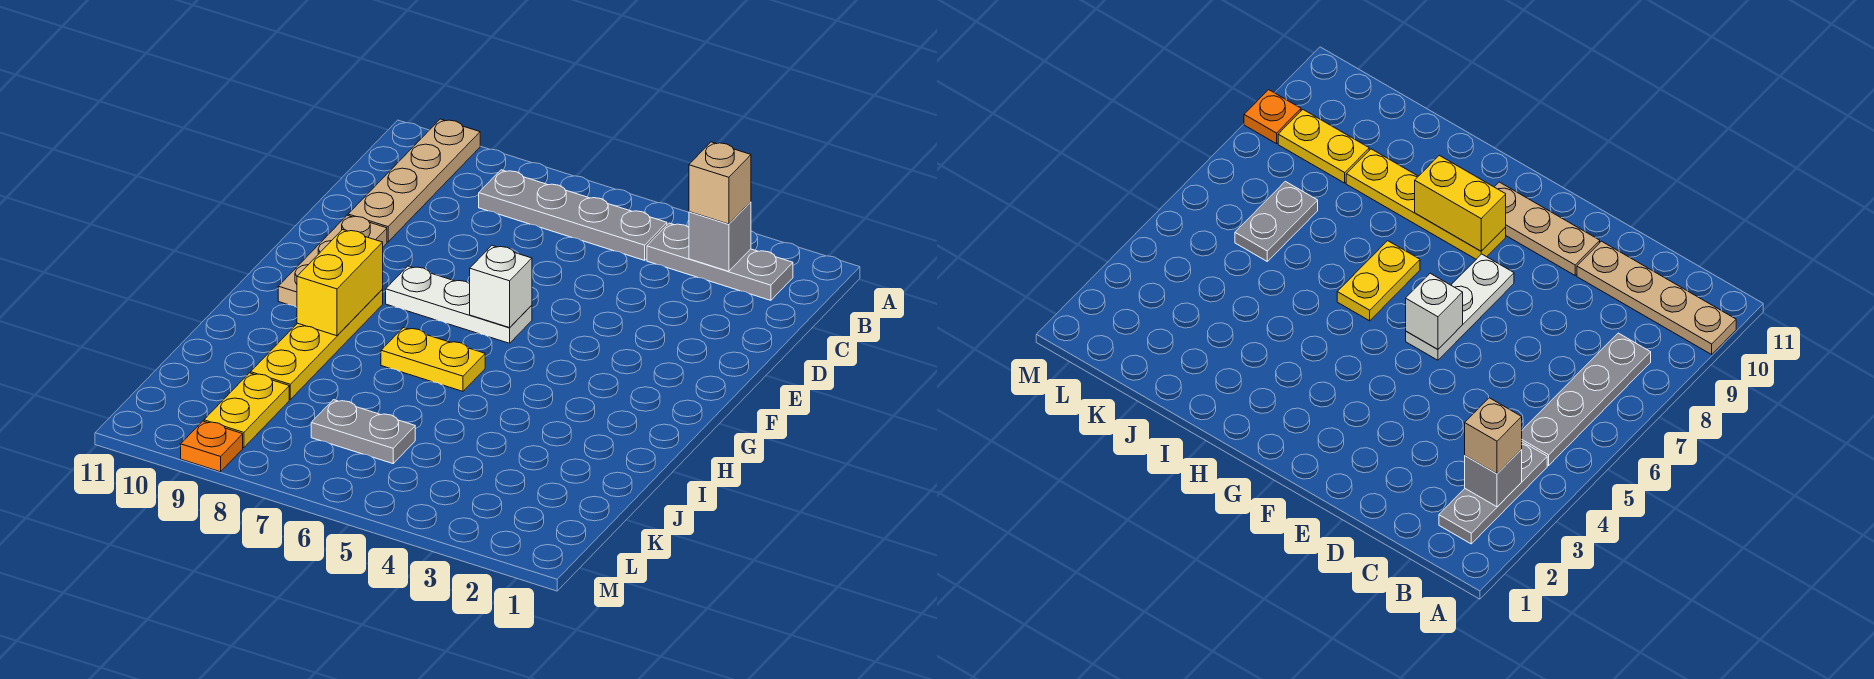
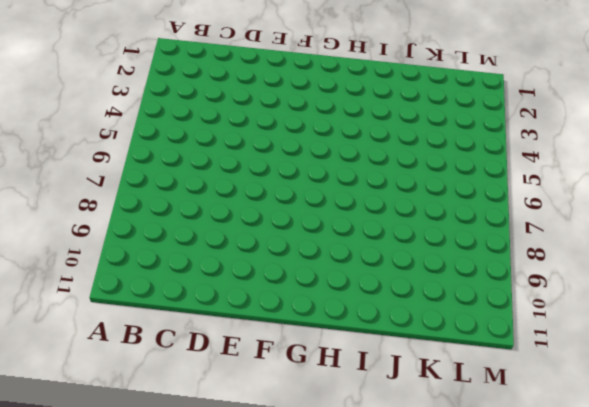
none -> tan plate A10:D10 level 1
none -> grey plate B2:B4 level 1
none -> grey plate B5:B8 level 1

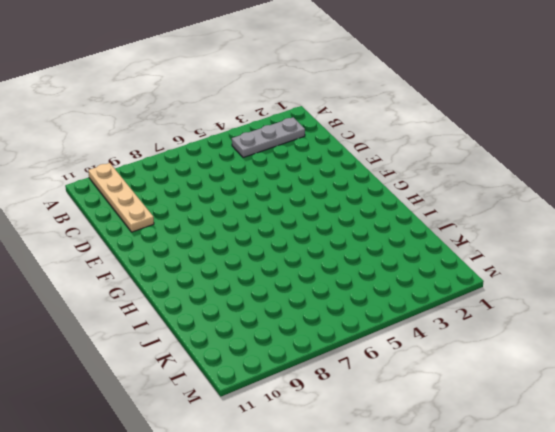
none -> grey plate B5:B8 level 1
none -> tan plate E10:G10 level 1
none -> white plate F6:F8 level 1

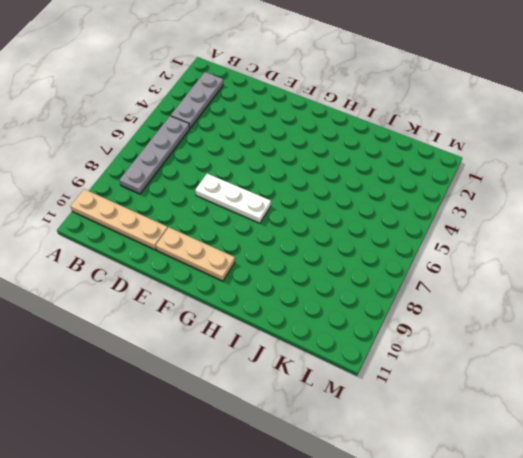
white plate E7:G7 level 1 -> white plate F6:F8 level 1
none -> yellow plate G9:J9 level 1
none -> yellow plate H6:H7 level 1
none -> grey plate K6:K7 level 1

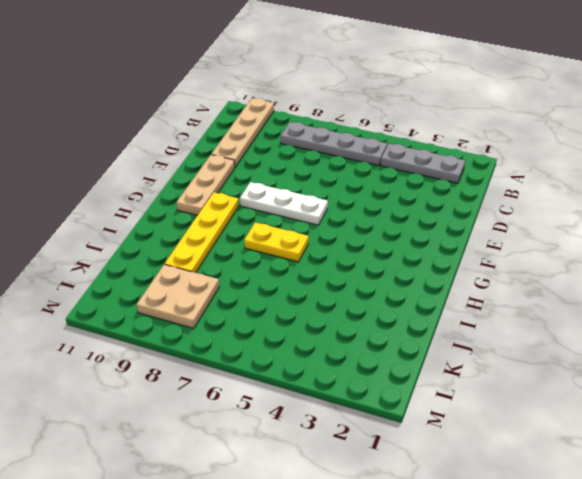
tan plate K8:L9 level 1 -> yellow plate K9:L9 level 1
none -> grey plate K6:K7 level 1
none -> orange plate M9 level 1
none -> grey brick B3 level 2

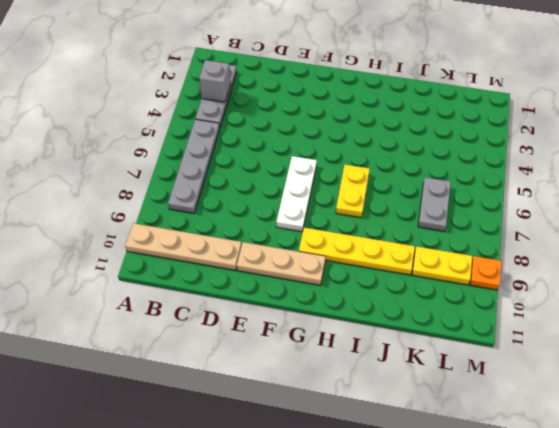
none -> white brick F6 level 2
none -> yellow brick G9:H9 level 2
none -> tan brick B3 level 3

